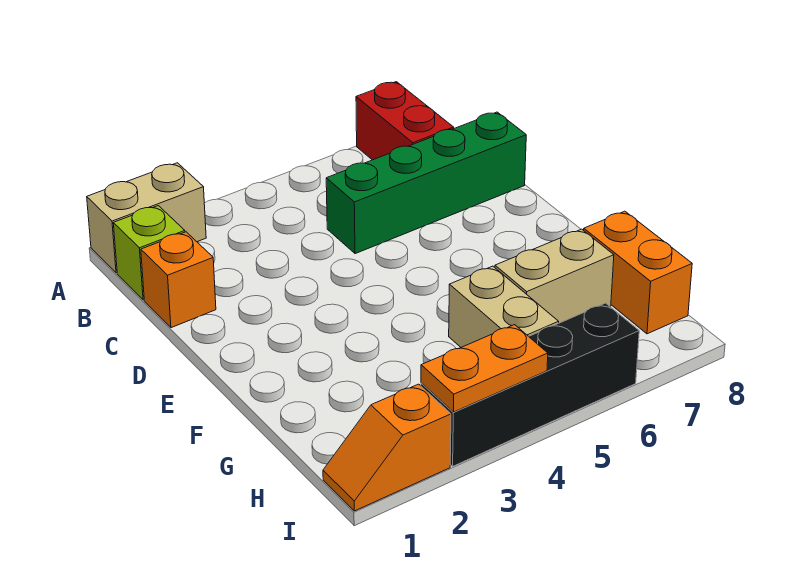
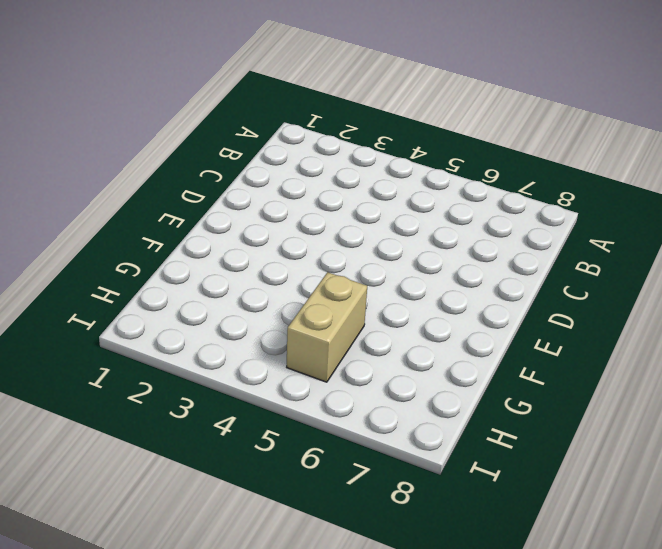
none -> tan brick A1:A2 level 1
none -> red brick A7:B7 level 1

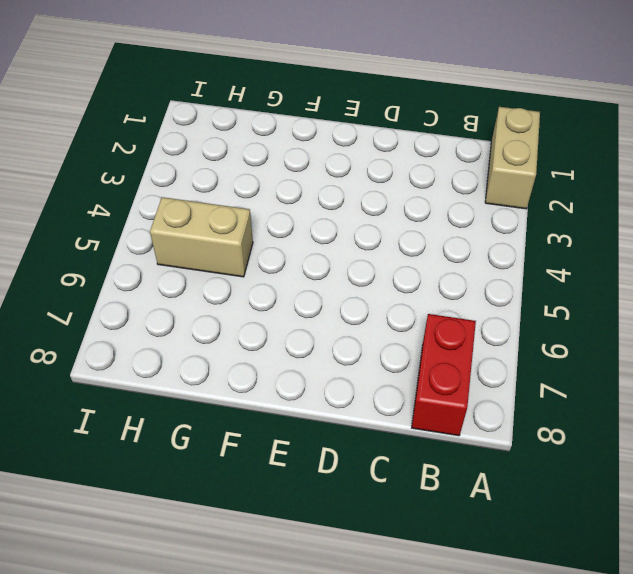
red brick B7:B8 level 1 -> red brick A7:B7 level 1
none -> lime brick B1 level 1
none -> orange brick C1 level 1

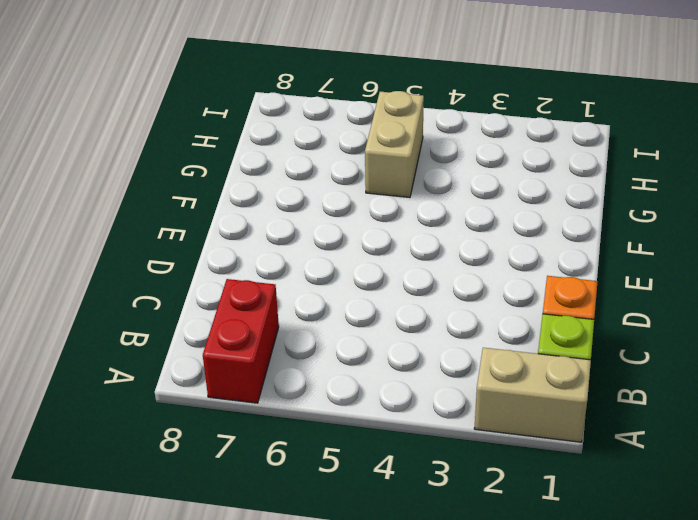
none -> green brick C5:C8 level 1
none -> tan brick G6:G7 level 1

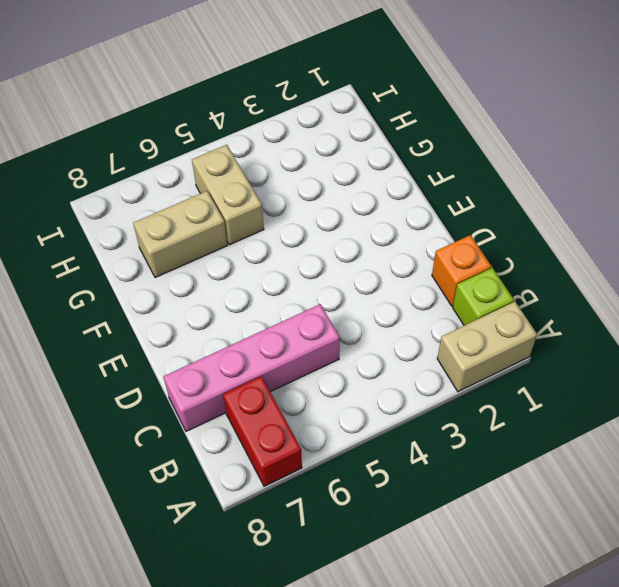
pink brick C5:C8 level 1 -> green brick C5:C8 level 1
none -> orange brick G8:H8 level 1
none -> orange slope I1:I2 level 1 top 2

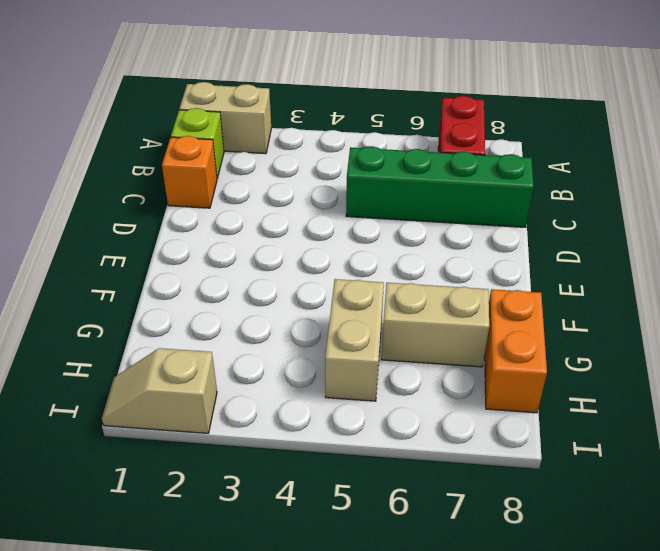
tan slope I1:I2 level 1 top 2 -> orange slope I1:I2 level 1 top 2
none -> black brick I3:I6 level 1
none -> orange plate I3:I4 level 2

